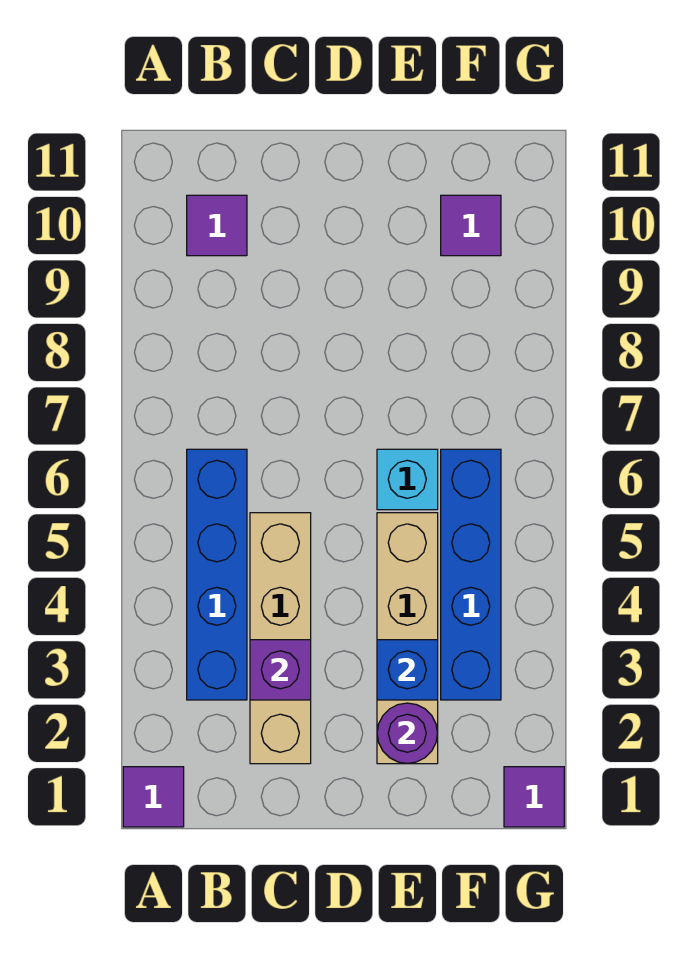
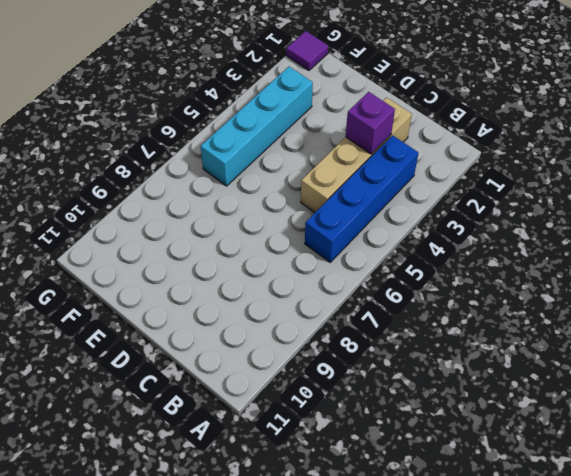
cyan brick F3:F6 level 1 -> blue brick F3:F6 level 1
none -> purple tile A1 level 1
none -> purple tile B10 level 1
none -> tan brick E2:E5 level 1

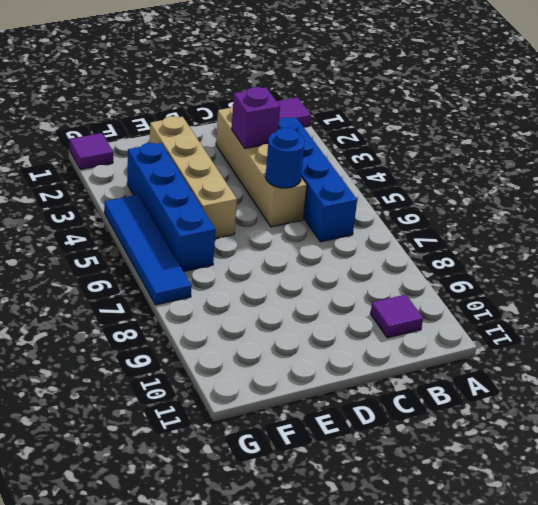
blue round brick C5 level 2 -> none
blue tile G4:G7 level 1 -> none
none -> cyan brick E6 level 1
none -> purple tile F10 level 1
none -> purple round brick E2 level 2

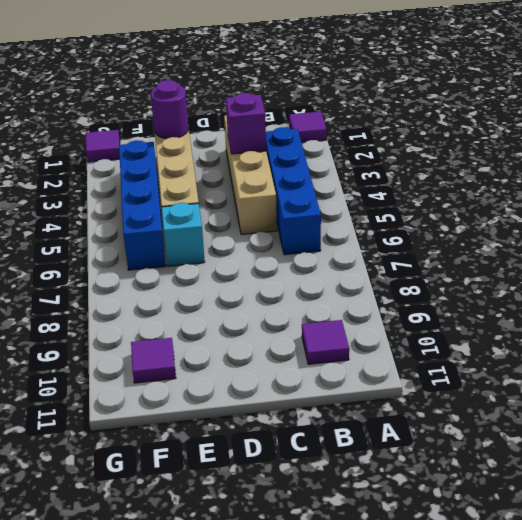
none -> blue brick E3 level 2

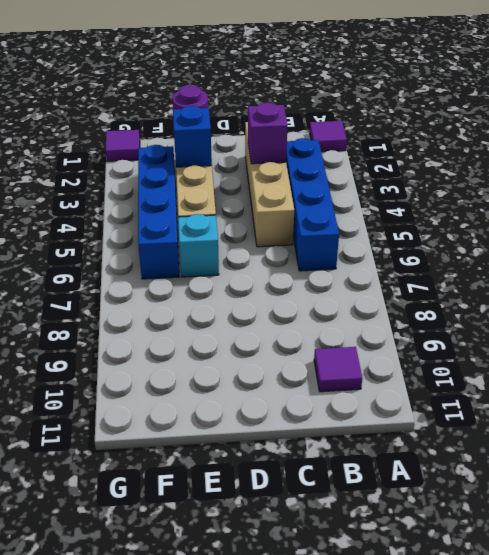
none -> purple tile F10 level 1

